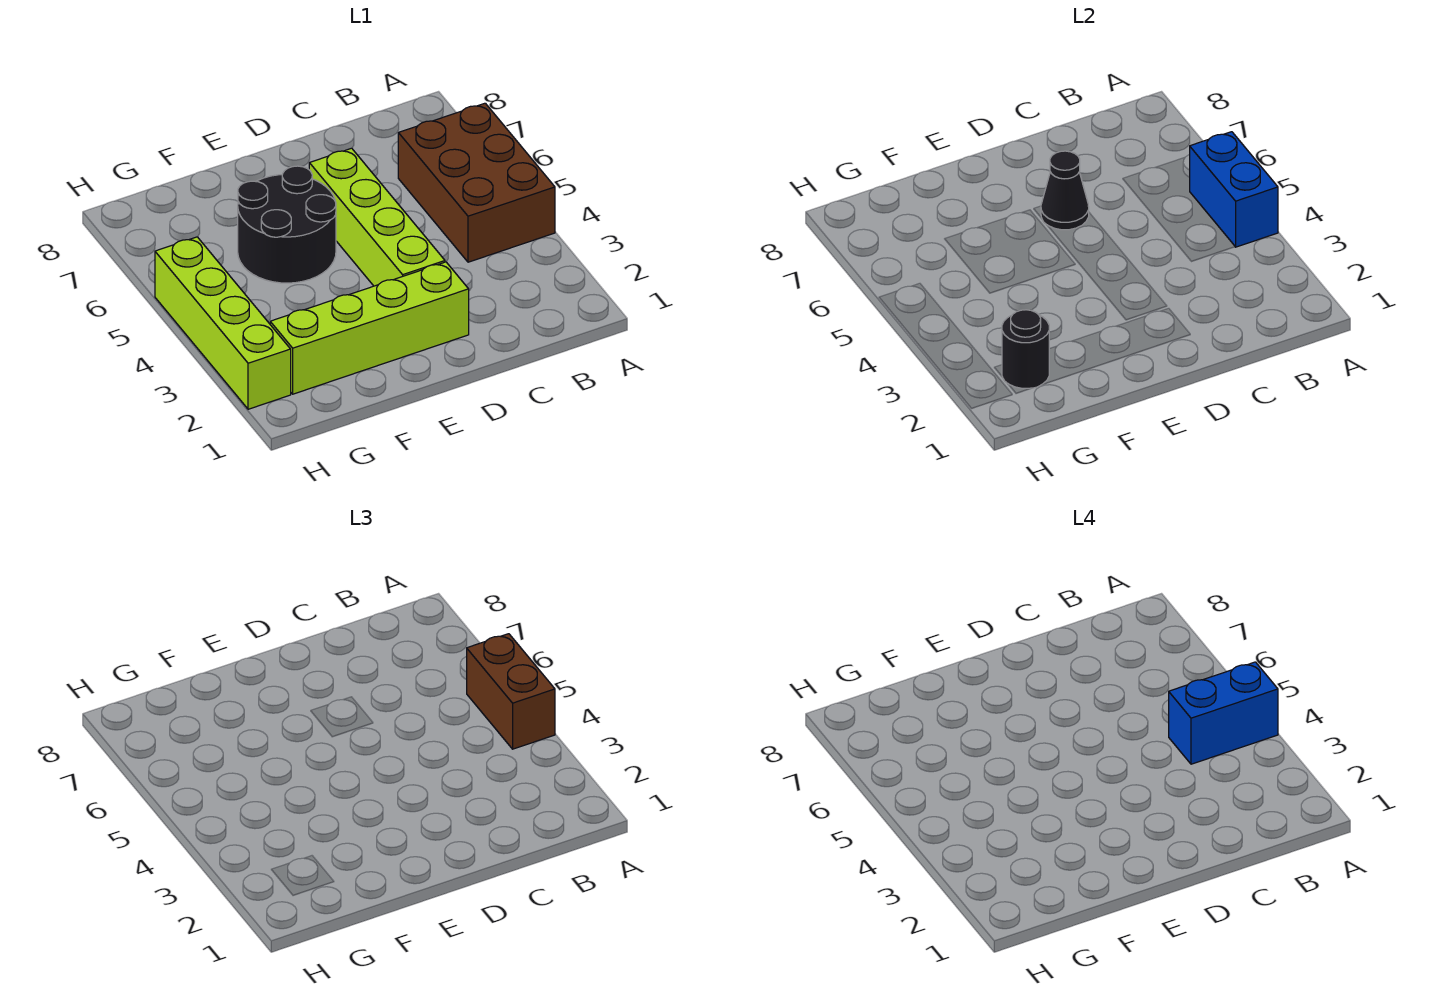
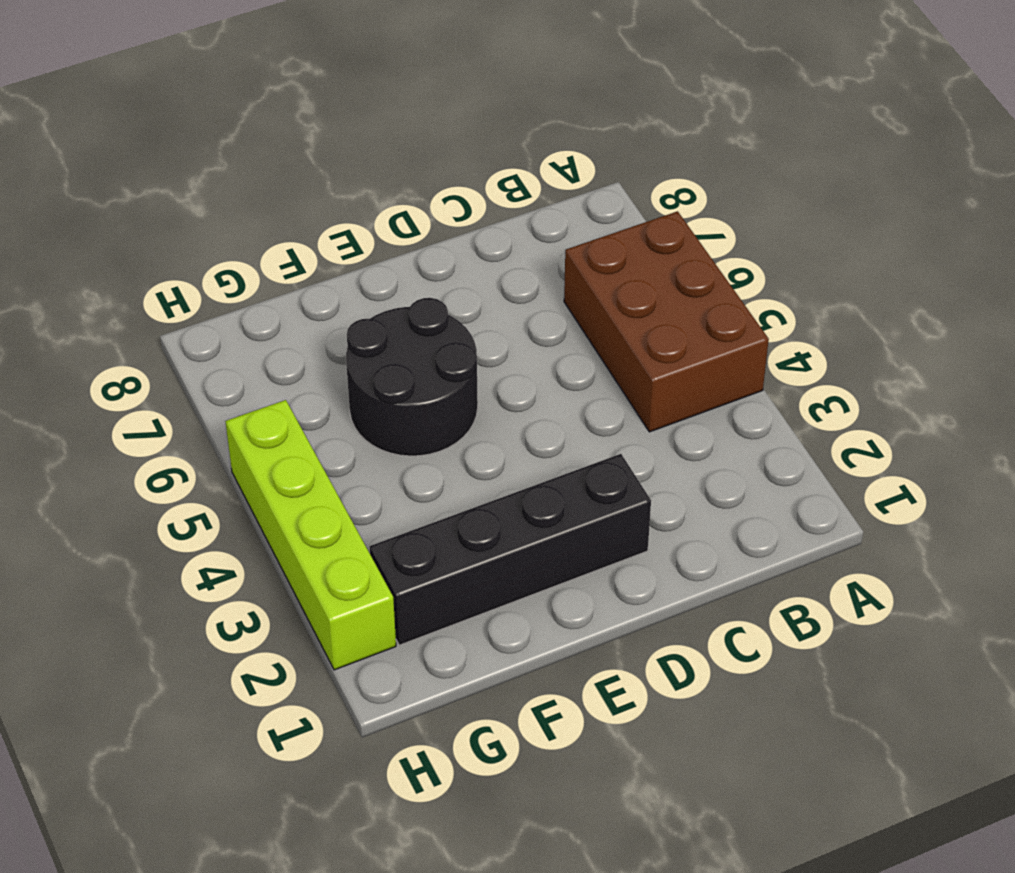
black brick D2:G2 level 1 -> lime brick D2:G2 level 1
none -> lime brick D3:D6 level 1
none -> blue brick A4:A5 level 2

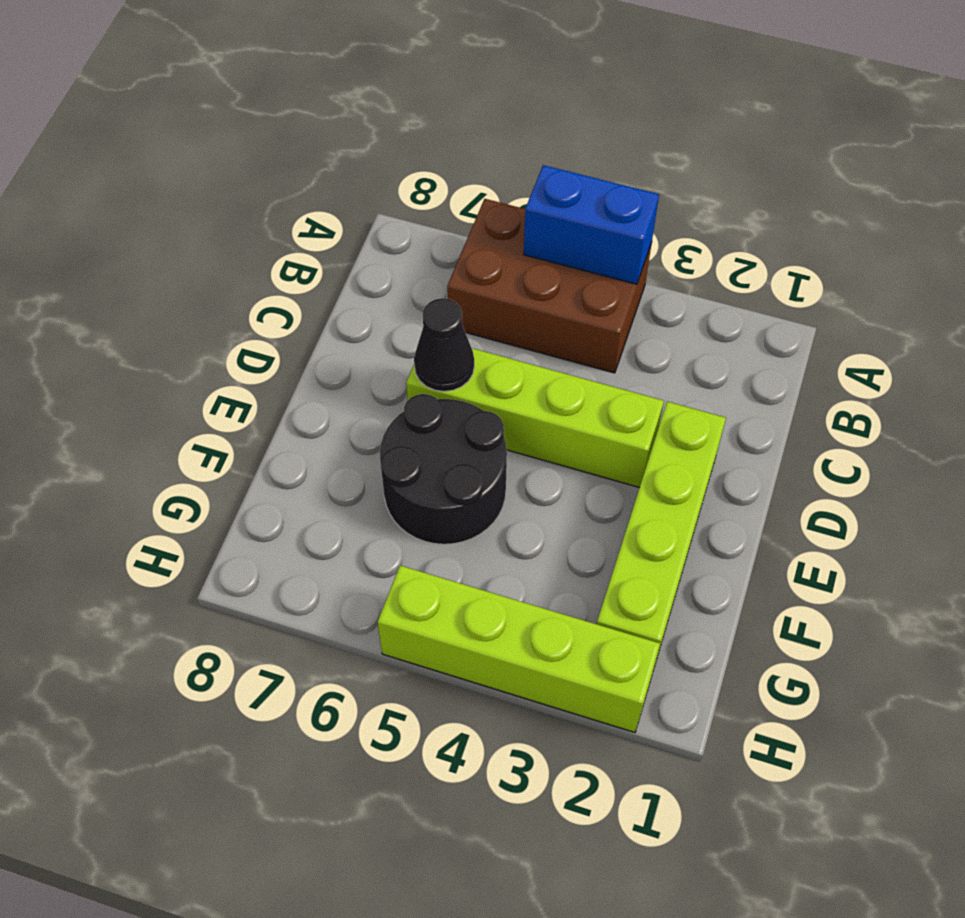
none -> black round brick G2 level 2
none -> brown brick A4:A5 level 3

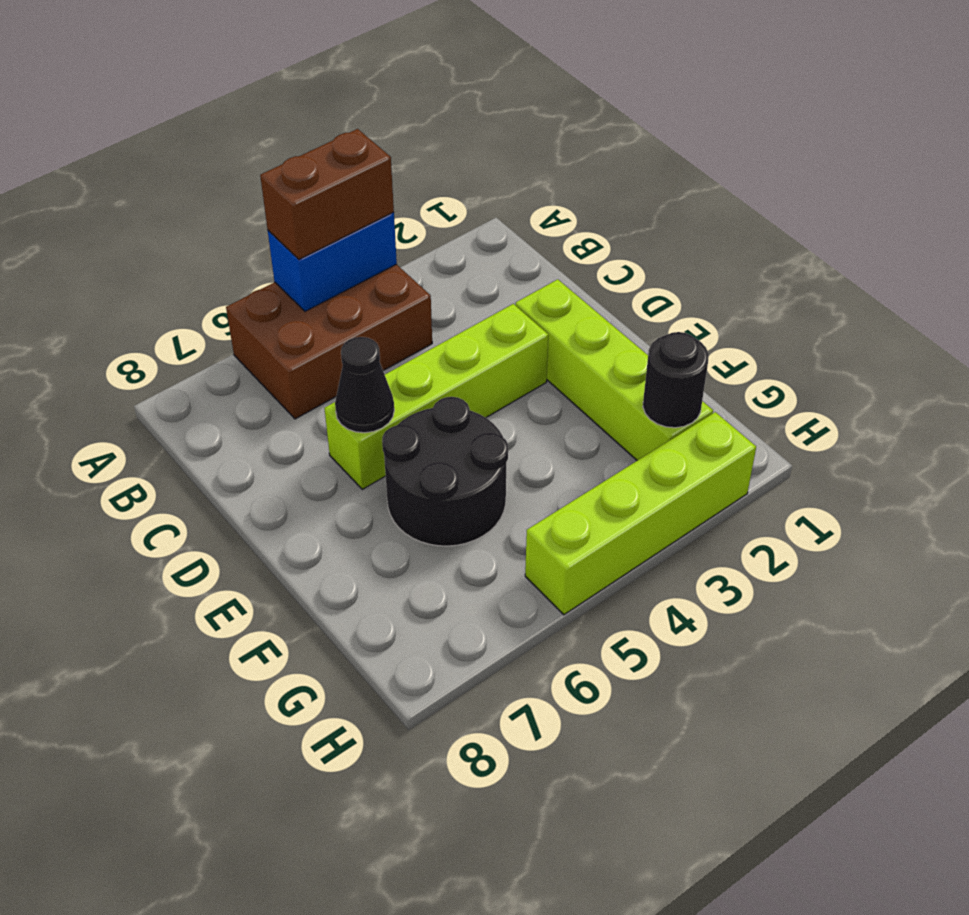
none -> blue brick A4:B4 level 4

